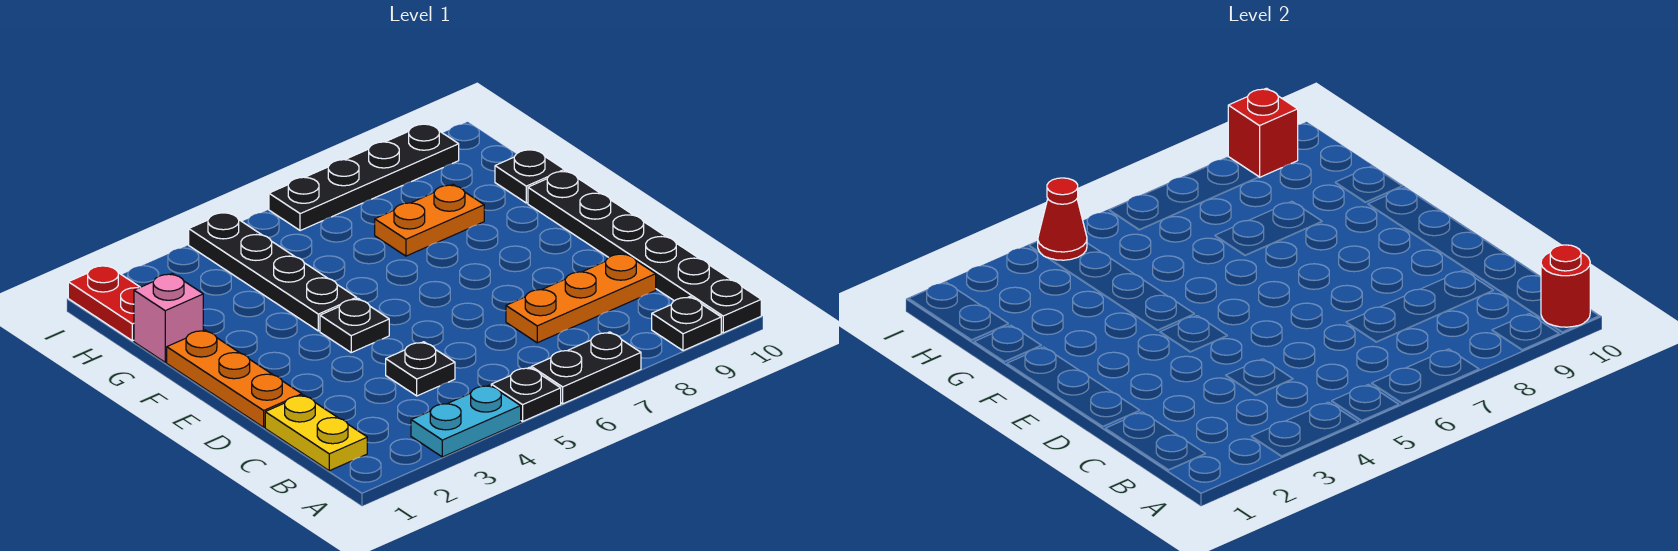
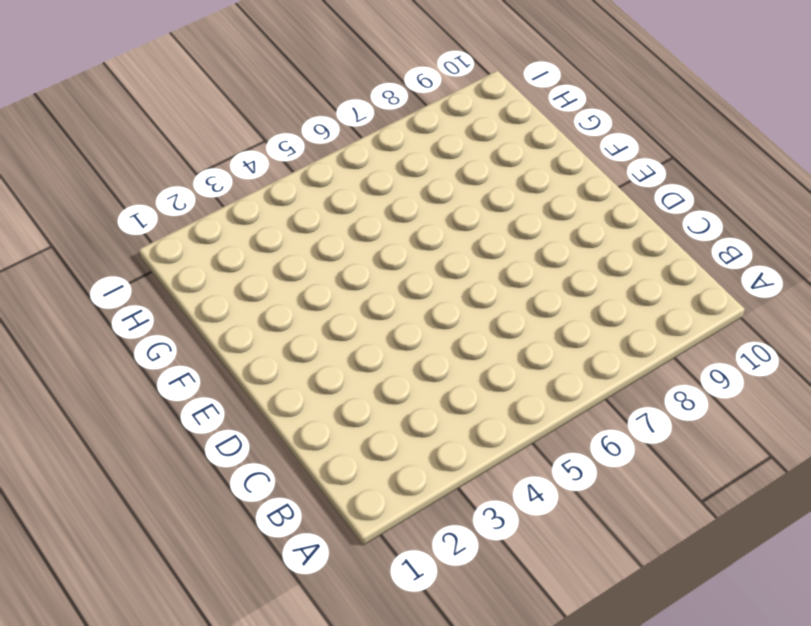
none -> cyan plate A3:A4 level 1
none -> black plate A5 level 1
none -> black plate A6:A7 level 1

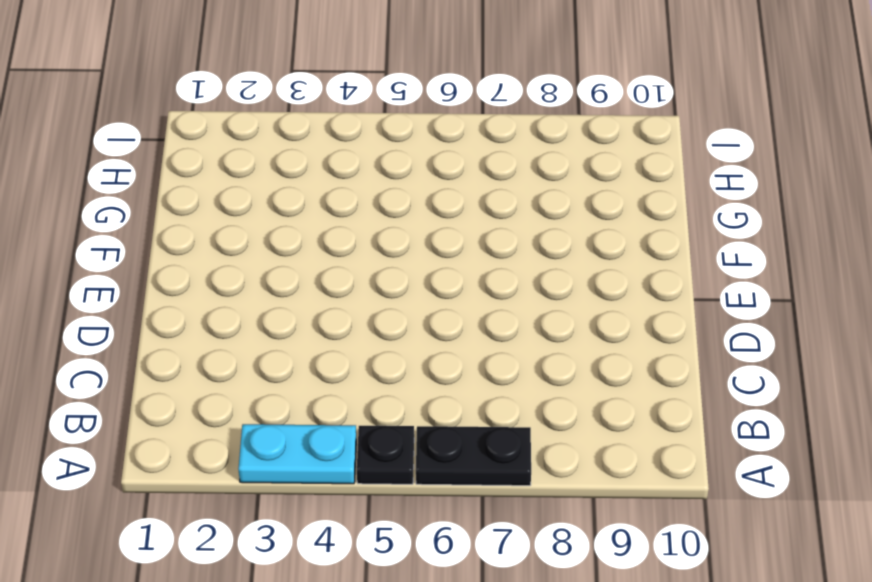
none -> black plate A9 level 1
none -> black plate A10:F10 level 1
none -> yellow plate B1:C1 level 1

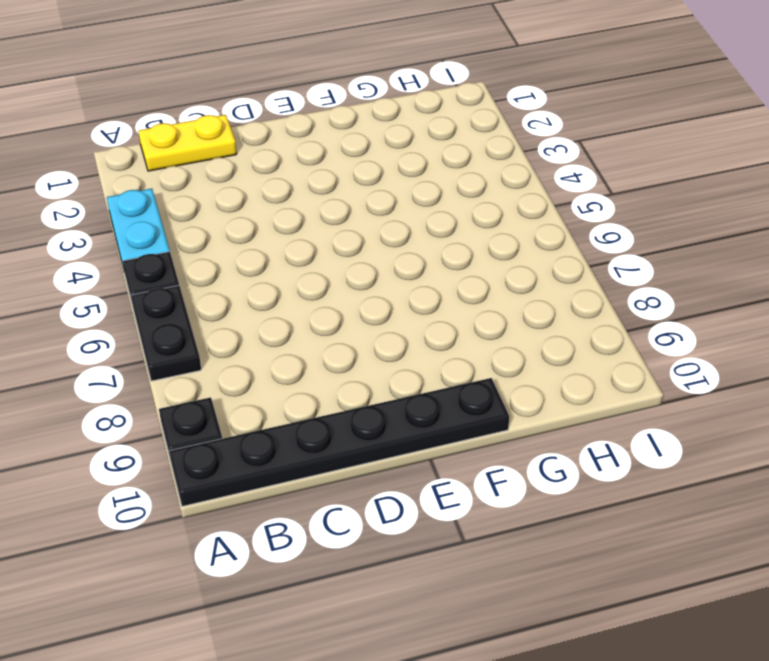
none -> black plate C4 level 1
none -> orange plate C7:C9 level 1
none -> orange plate D1:F1 level 1

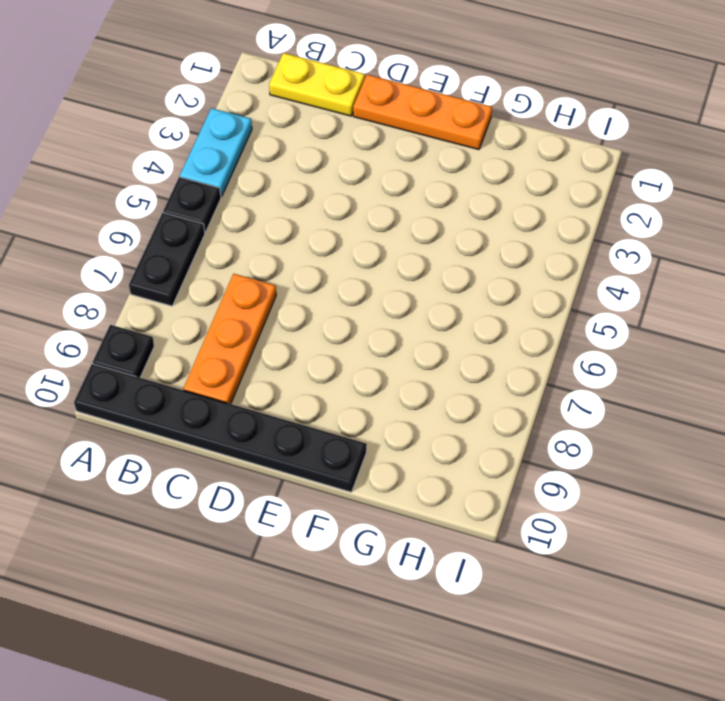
none -> black plate C4 level 1
none -> black plate E4 level 1
none -> black plate F4:I4 level 1

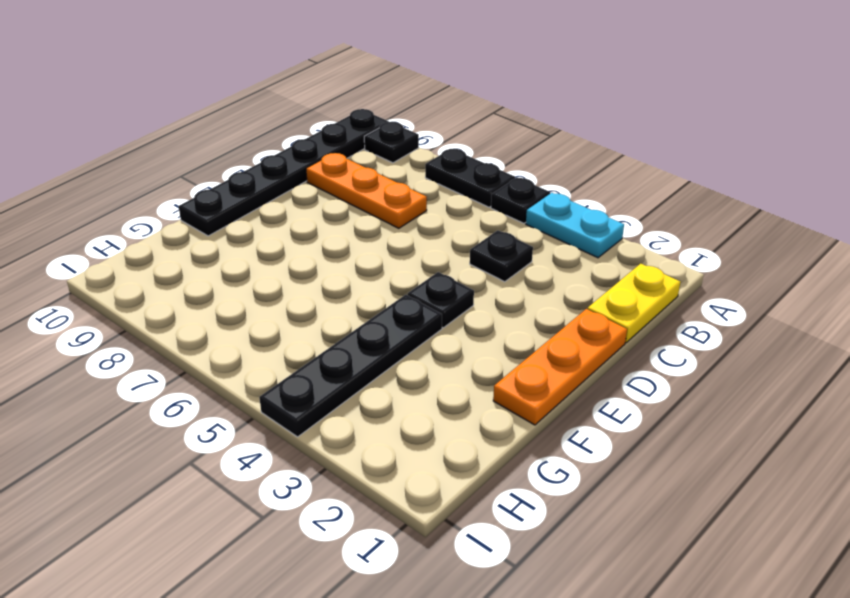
none -> pink brick G1 level 1
none -> orange plate G7:G8 level 1
none -> black plate G10 level 1

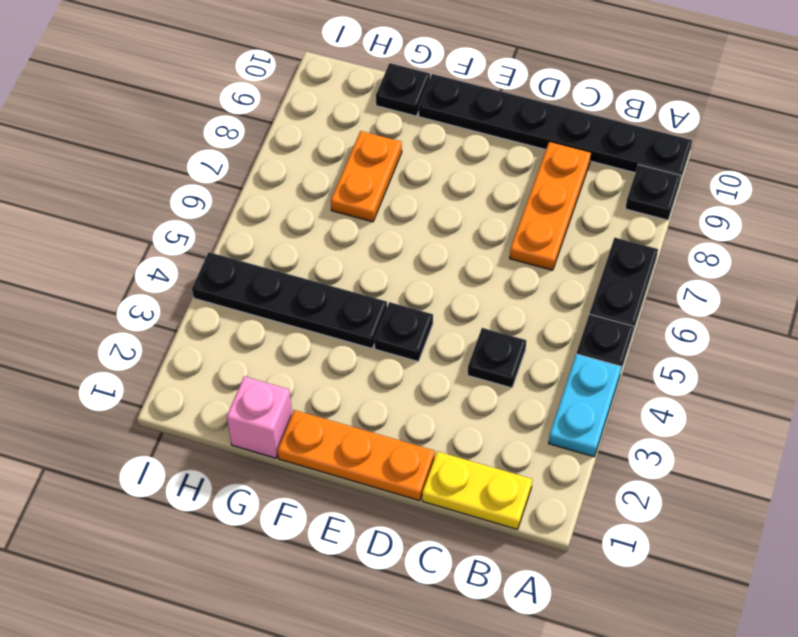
none -> red plate H1:I1 level 1
none -> black plate I6:I9 level 1
none -> red round brick A10 level 2

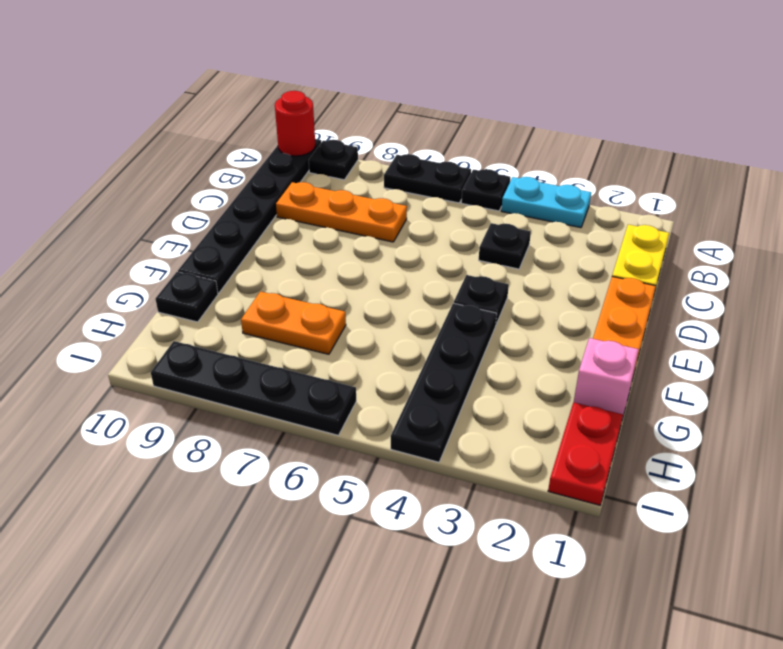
none -> red cone I4 level 2
none -> red brick I9 level 2

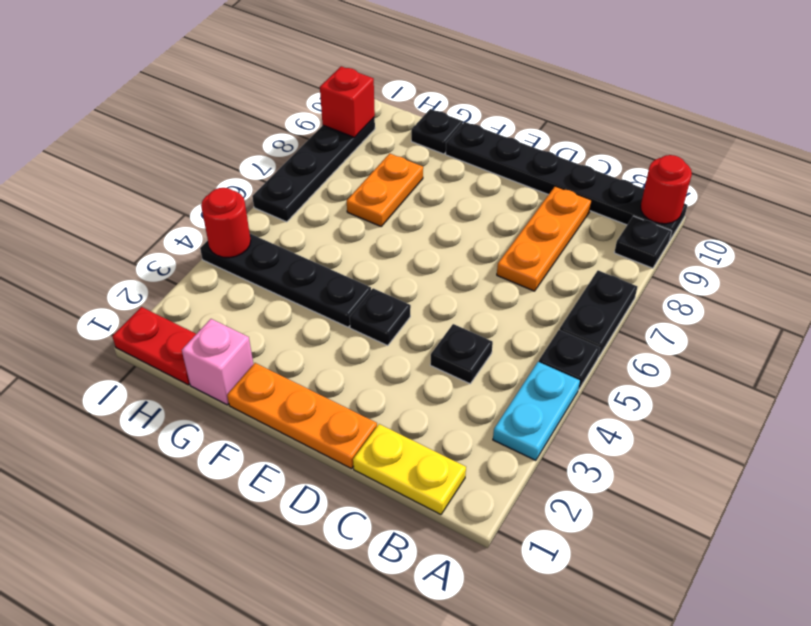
red round brick I4 level 2 -> red cone I4 level 2

